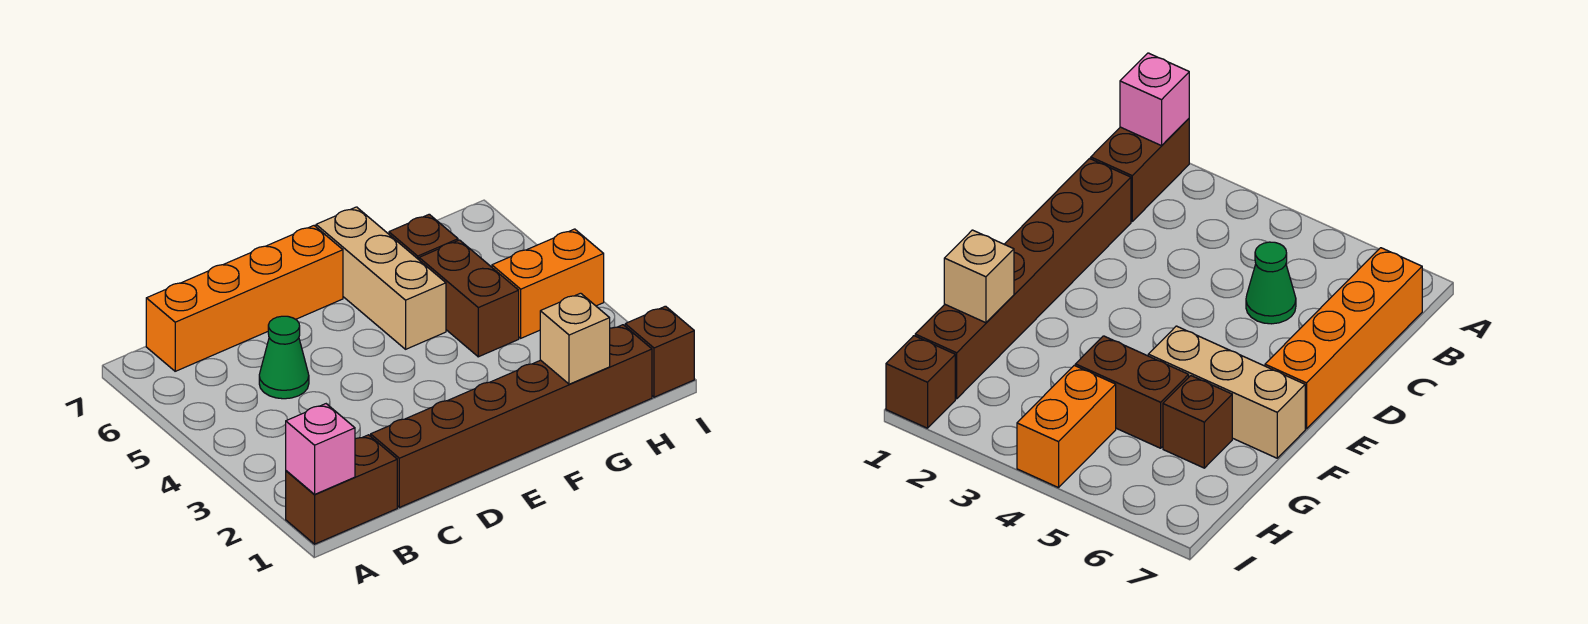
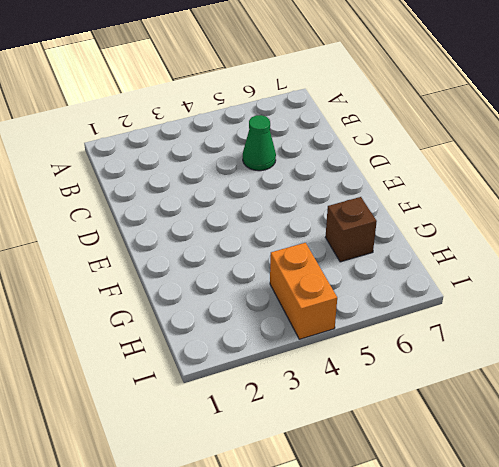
none -> brown brick A1:B1 level 1
none -> orange brick B7:E7 level 1

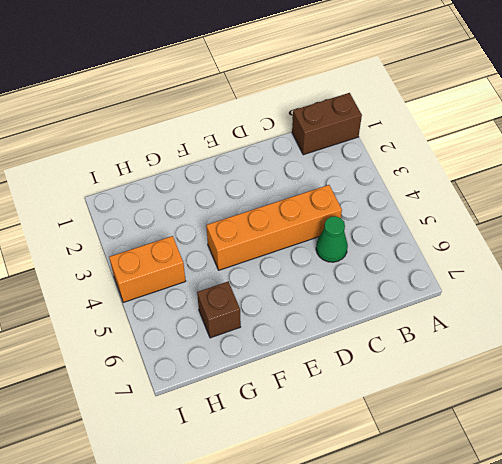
orange brick C4:F4 level 1 -> orange brick B7:E7 level 1
none -> brown brick C1:H1 level 1
none -> tan brick F5:F7 level 1

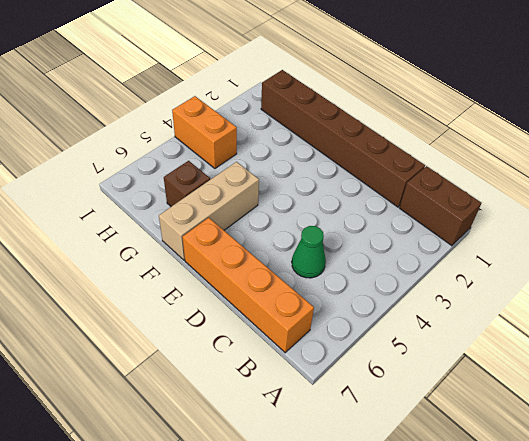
none -> brown brick G4:G5 level 1
none -> brown brick I1 level 1

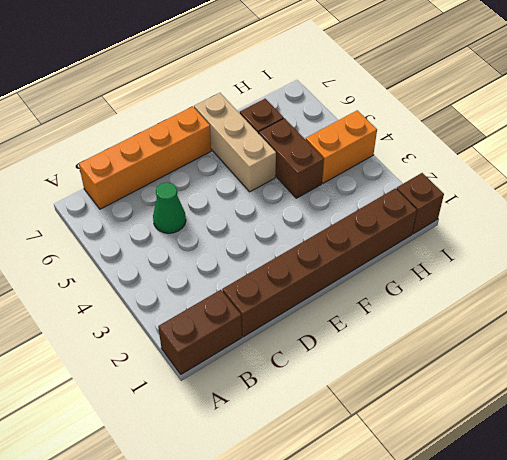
none -> pink brick A1 level 2
none -> tan brick G1 level 2

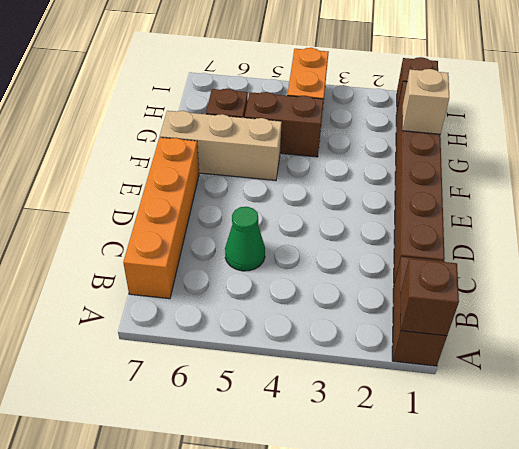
brown brick A1 level 2 -> pink brick A1 level 2

